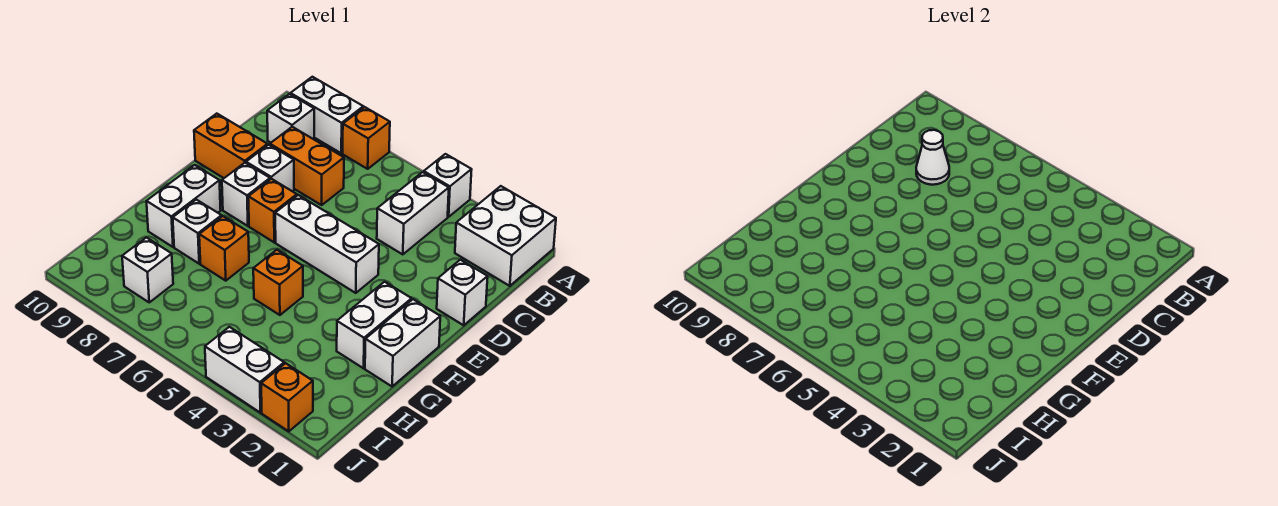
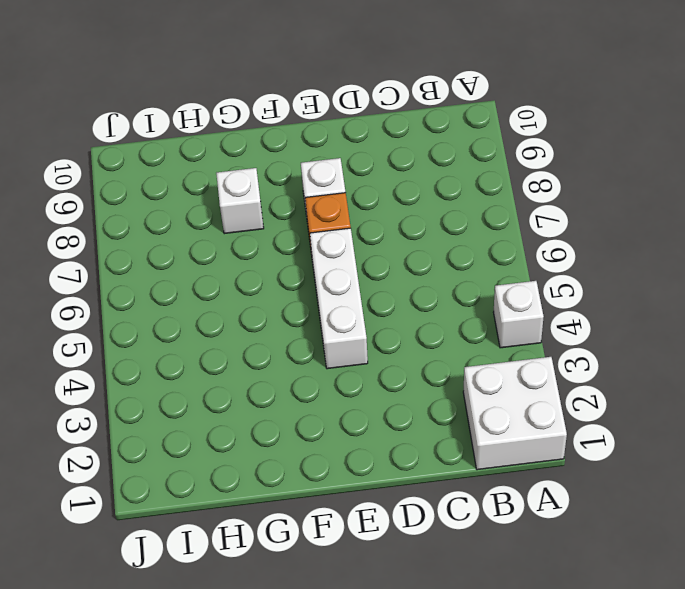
none -> orange brick A7 level 1
none -> white brick A8:A9 level 1
none -> white brick B4:C4 level 1

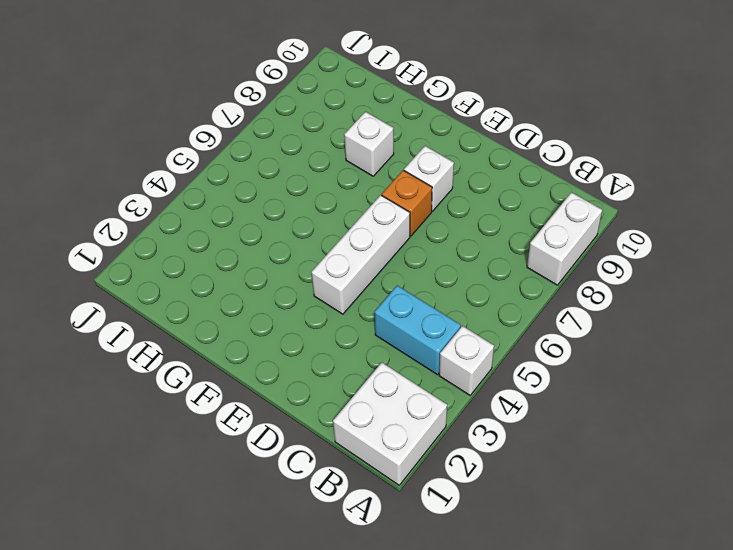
cyan brick B4:C4 level 1 -> white brick B4:C4 level 1
none -> orange brick A7 level 1
none -> white brick B9 level 1
none -> orange brick C7:C8 level 1

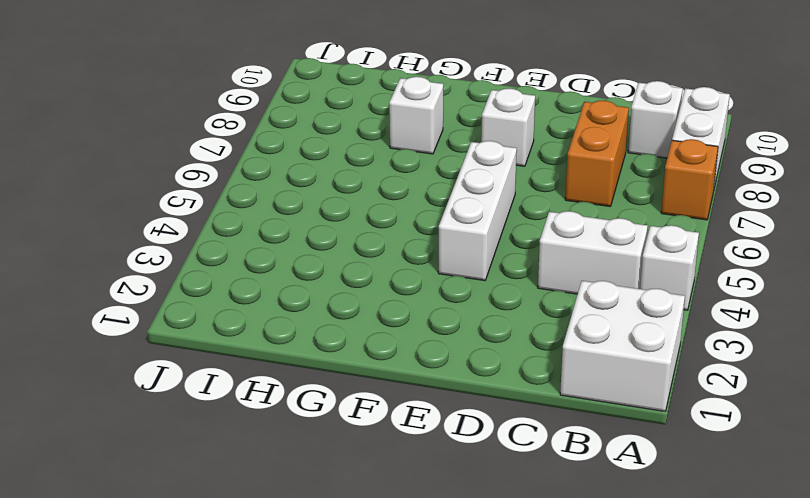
none -> white brick D1 level 1
none -> white brick D8 level 1
none -> orange brick D9:D10 level 1

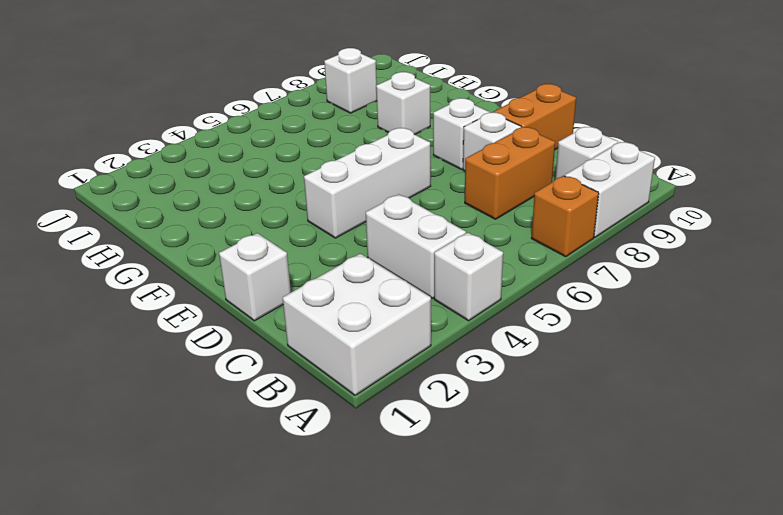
none -> orange brick E7 level 1
none -> white brick F1:G1 level 1
none -> white brick F2:G2 level 1

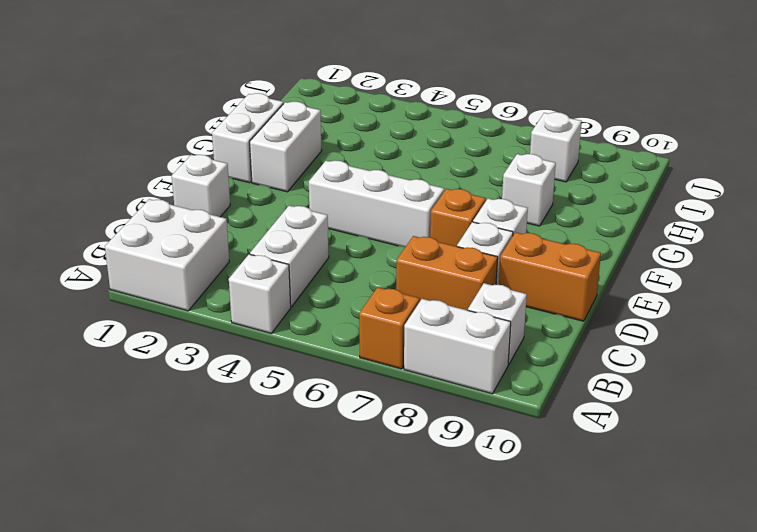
none -> white brick F9:G9 level 1
none -> orange brick G5 level 1
none -> orange brick G7 level 1

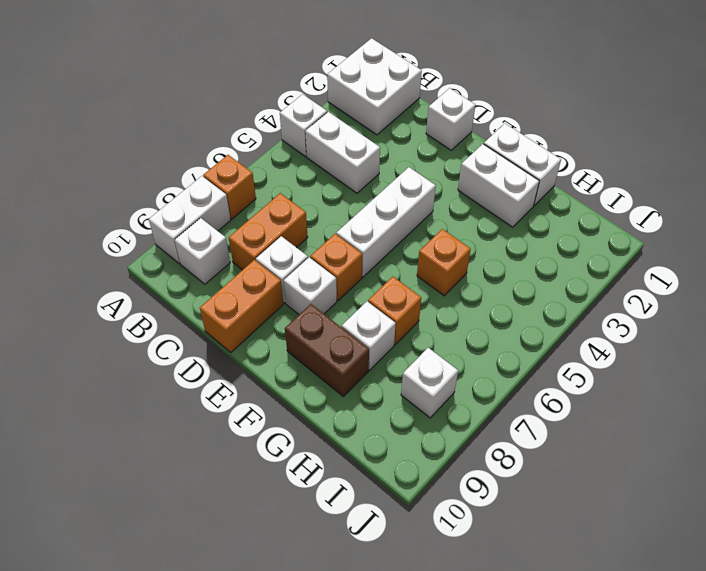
brown brick F9:G9 level 1 -> white brick F9:G9 level 1
none -> orange brick J2 level 1
none -> white brick J3:J4 level 1
none -> white cone C8 level 2

